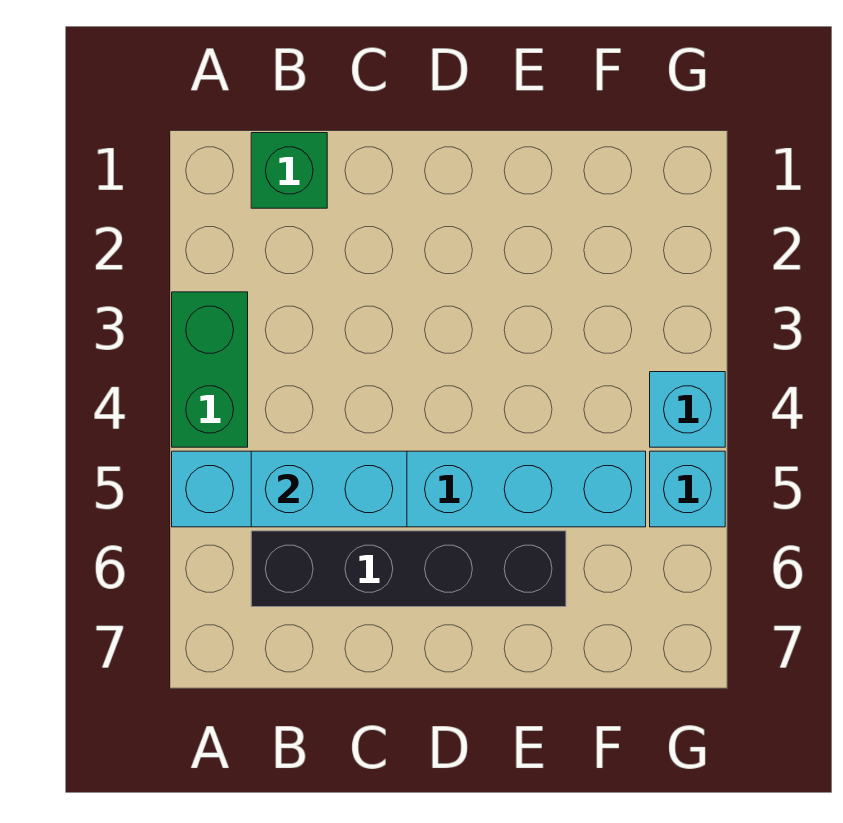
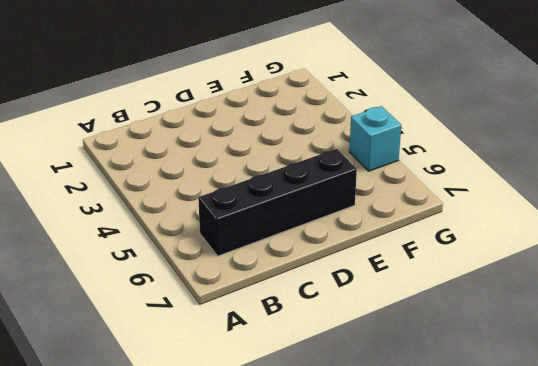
none -> green brick A3:A4 level 1
none -> cyan brick A5:F5 level 1

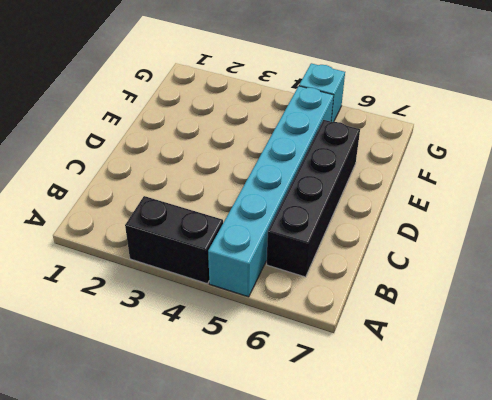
black brick A3:A4 level 1 -> green brick A3:A4 level 1
none -> green brick B1 level 1
none -> cyan brick G4 level 1

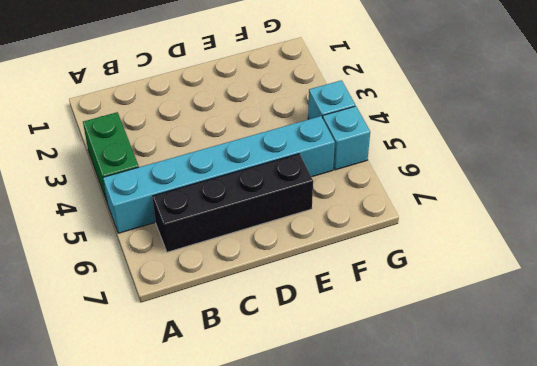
none -> green brick B1 level 1
none -> cyan brick B5:C5 level 2

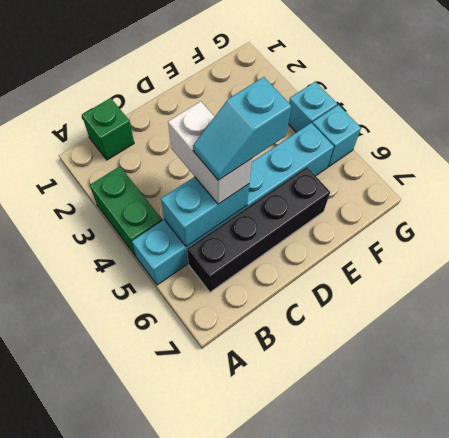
white brick C4:C5 level 3 -> none
cyan slope C5:D5 level 4 top D -> none

